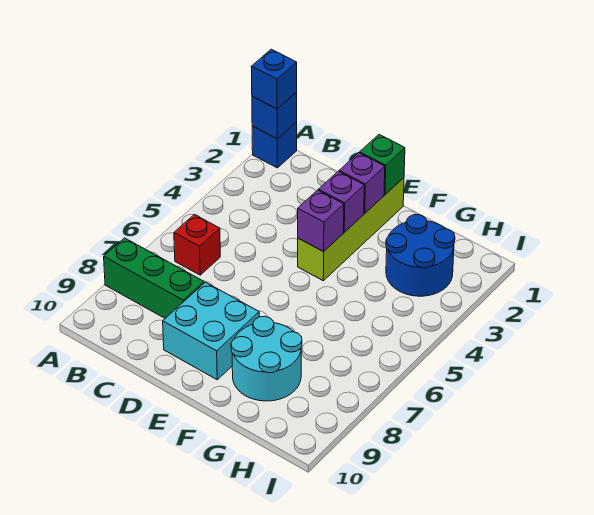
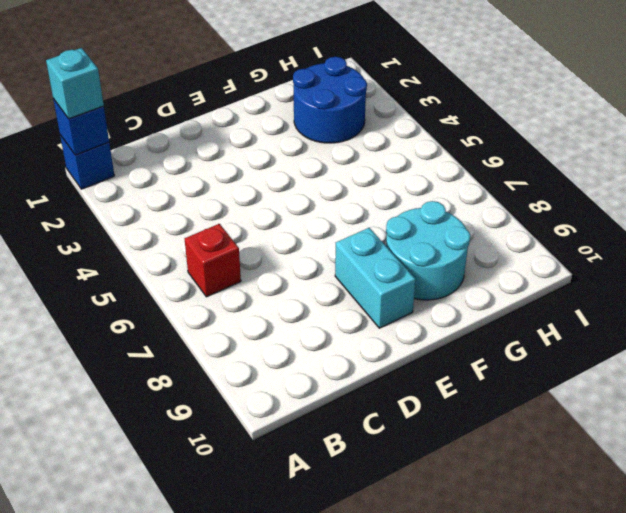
cyan brick A1 level 3 -> blue brick A1 level 3
cyan brick E8:E9 level 1 -> cyan brick D8:E9 level 1
none -> green brick A8:C8 level 1
none -> lime brick E1:E4 level 1
none -> green brick E1 level 2

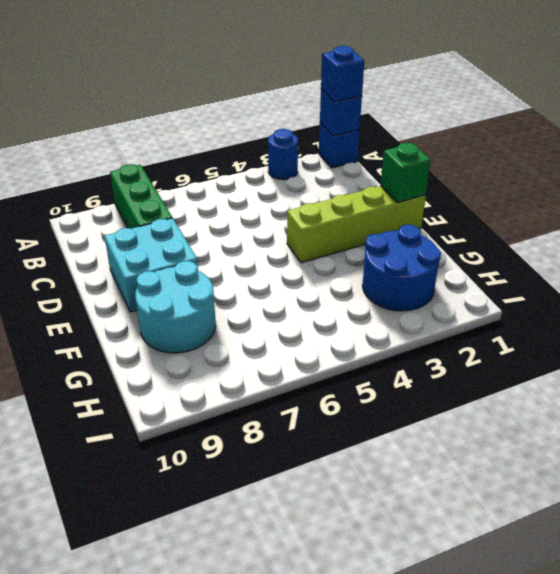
blue round brick A3 level 1 -> none
none -> red brick B6 level 1
none -> purple brick E2 level 2
none -> purple brick E3 level 2

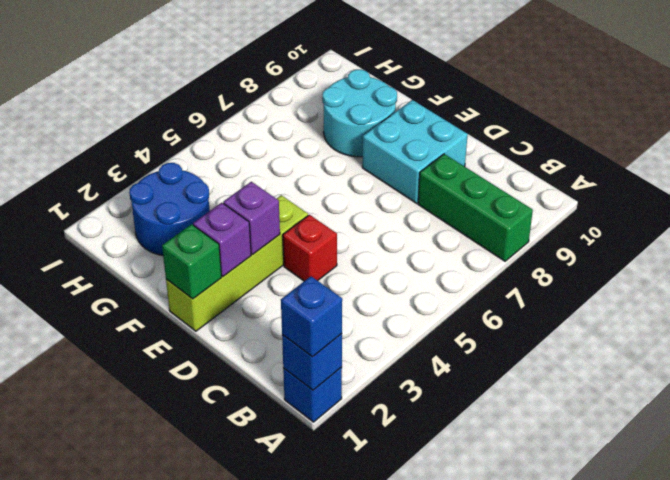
red brick D4 level 1 -> red brick B6 level 1
none -> purple brick E4 level 2

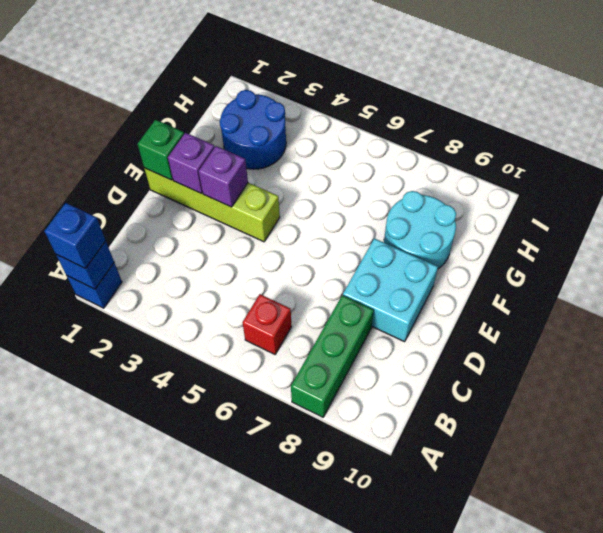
none -> purple brick E4 level 2

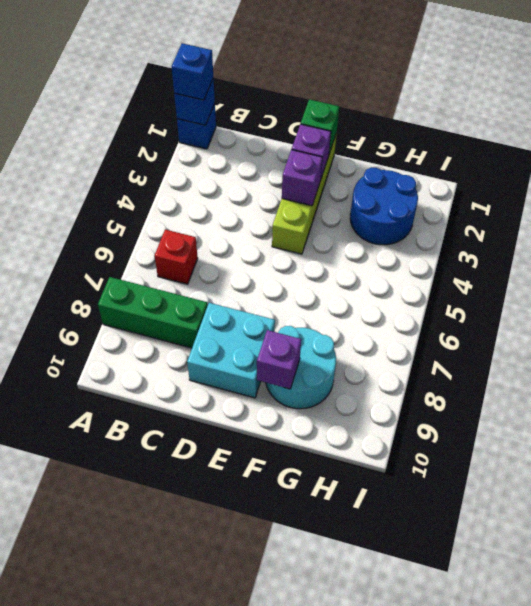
purple brick F9 level 2 -> purple brick E4 level 2

